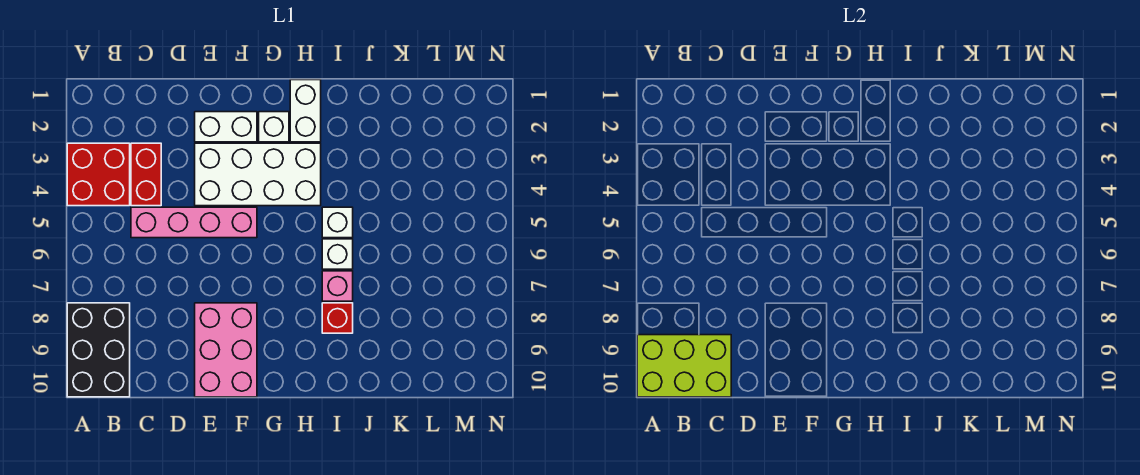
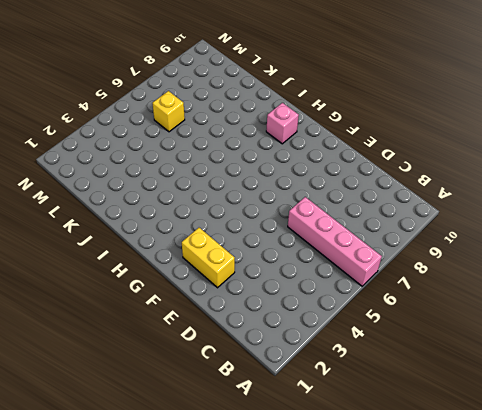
pink brick A6:D6 level 1 -> pink brick C5:F5 level 1
yellow brick E2:F2 level 1 -> white brick E2:F2 level 1
pink brick H9 level 1 -> pink brick I7 level 1
yellow brick L6 level 1 -> none
none -> red brick A3:B4 level 1
none -> black brick A8:B10 level 1
none -> red brick C3:C4 level 1

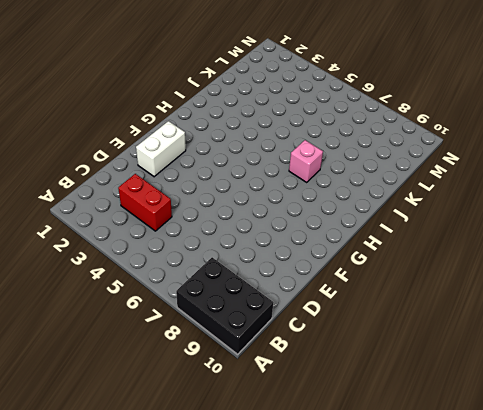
none -> red brick A3:B4 level 1
none -> pink brick C5:F5 level 1
none -> white brick E3:H4 level 1

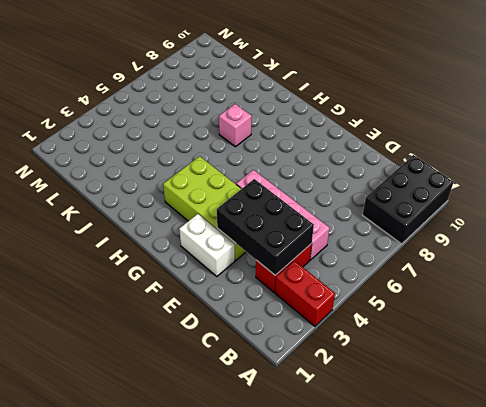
red brick A3:B3 level 1 -> red brick A3:B4 level 1
black brick C3:E4 level 2 -> none
lime brick E3:H4 level 1 -> white brick E3:H4 level 1
none -> pink brick E8:F10 level 1
none -> white brick G2 level 1
none -> white brick H1:H2 level 1

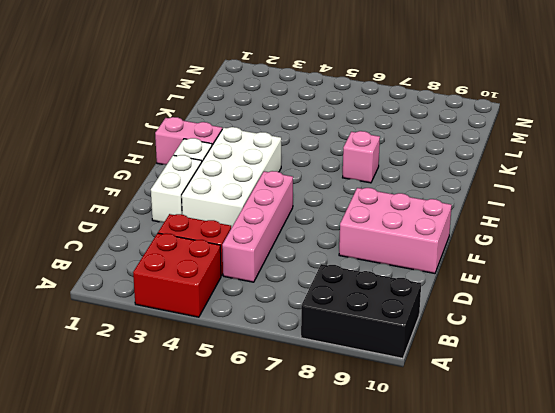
pink brick H1:H2 level 1 -> white brick H1:H2 level 1
none -> white brick I5 level 1
none -> white brick I6 level 1
none -> red brick I8 level 1

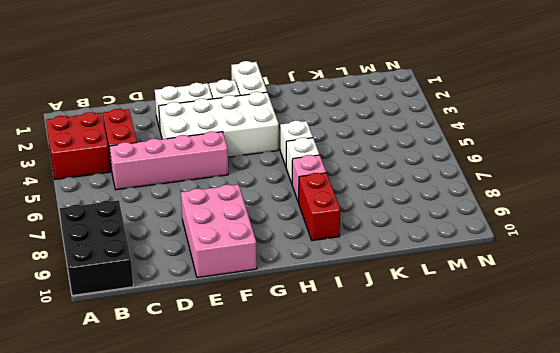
red brick I8:I9 level 1 -> red brick I8 level 1
none -> lime brick A9:C10 level 2

